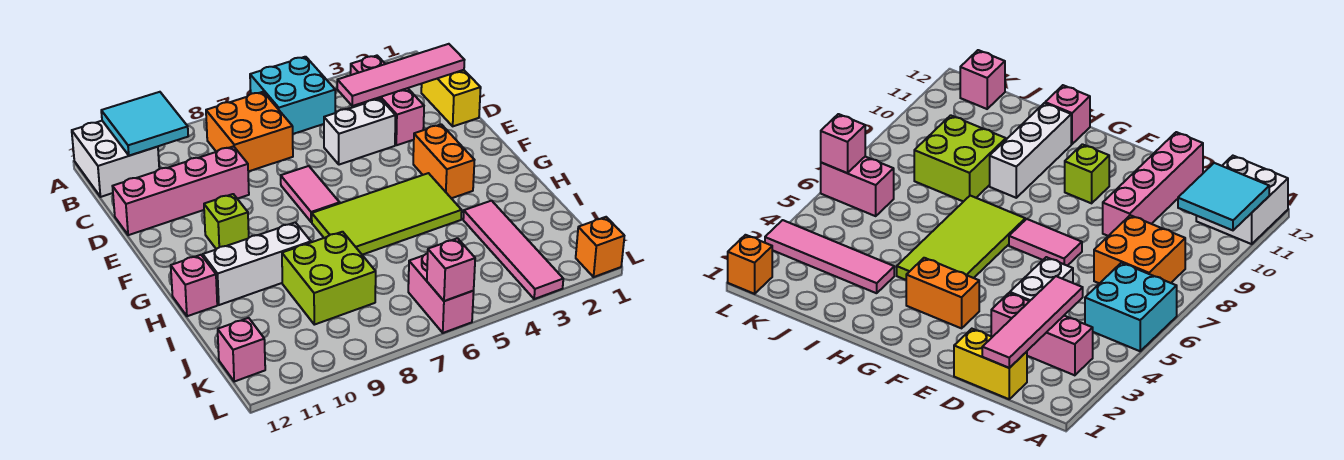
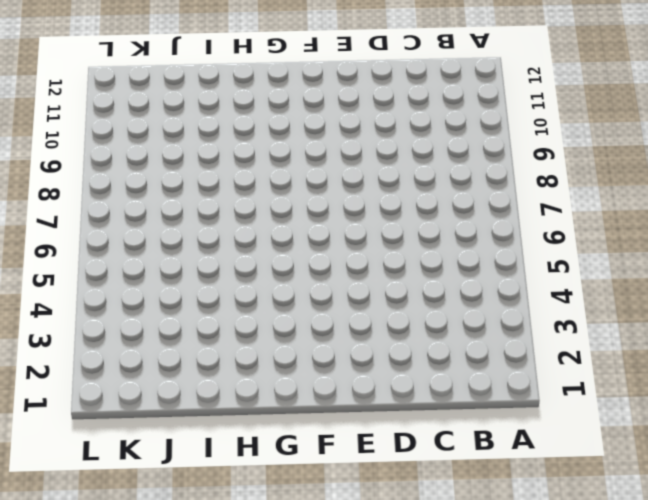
none -> cyan brick A5:B6 level 1
none -> white brick A11:B12 level 1
none -> pink brick B3:D3 level 1

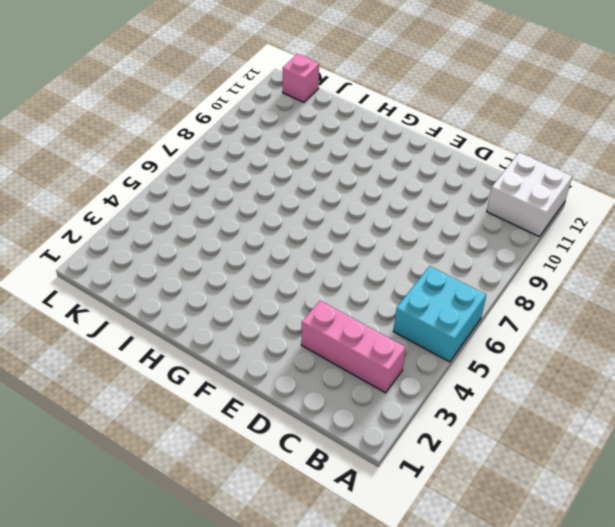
none -> orange brick B7:C8 level 1
none -> yellow brick C1:D1 level 1
none -> white brick D4:D5 level 1

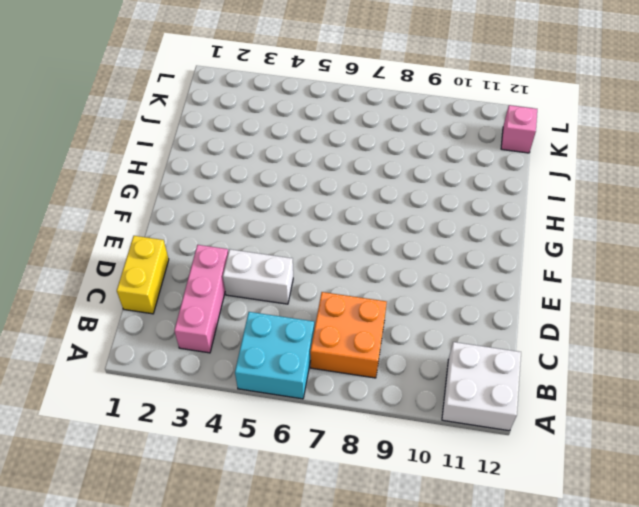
none -> pink brick D9:D12 level 1
none -> pink tile E7:F7 level 1
none -> orange brick F3:G3 level 1

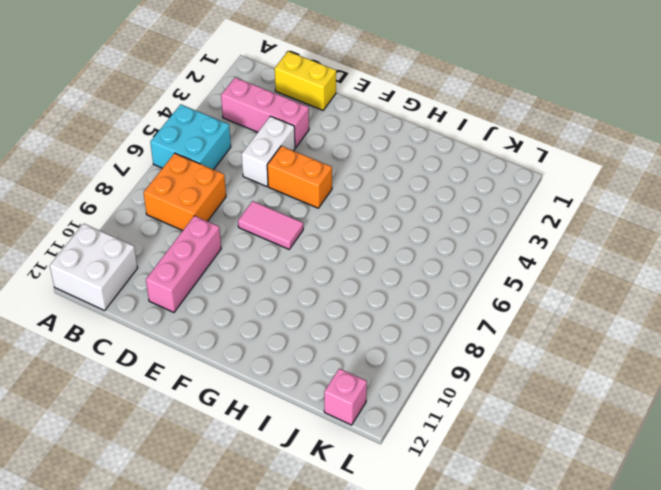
pink brick D9:D11 level 1 -> pink brick D9:D12 level 1
orange brick E5:F5 level 1 -> orange brick F3:G3 level 1
none -> lime brick F10 level 1
none -> lime tile G4:H7 level 1
none -> white brick H9:H11 level 1

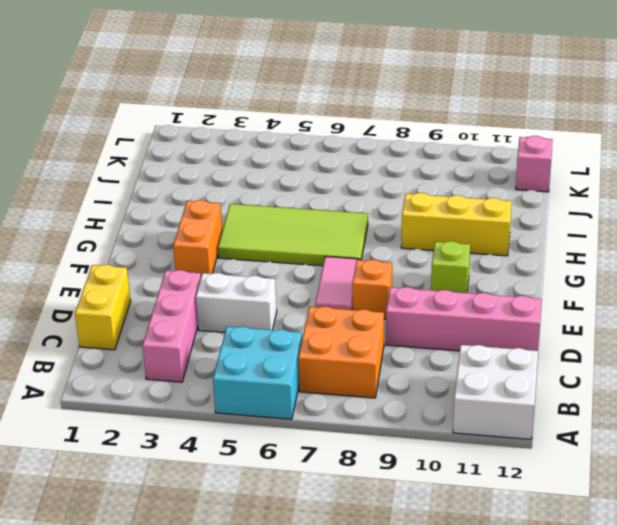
orange brick E8 level 1 -> orange brick L1 level 1
yellow brick H9:H11 level 1 -> white brick H9:H11 level 1
none -> pink brick H12 level 1
none -> pink tile I3:L3 level 1
none -> lime brick I8:J9 level 1

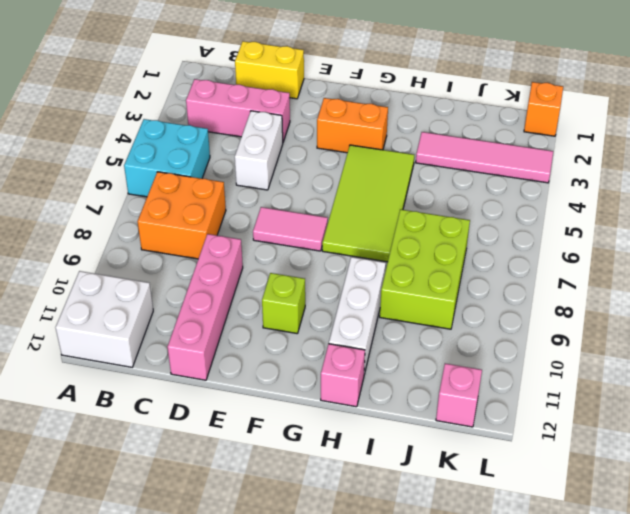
lime brick I7:J9 level 1 -> lime brick I8:J9 level 1
none -> pink brick K6:L6 level 1
none -> cyan tile A10:B11 level 2
none -> pink tile C1:C4 level 2

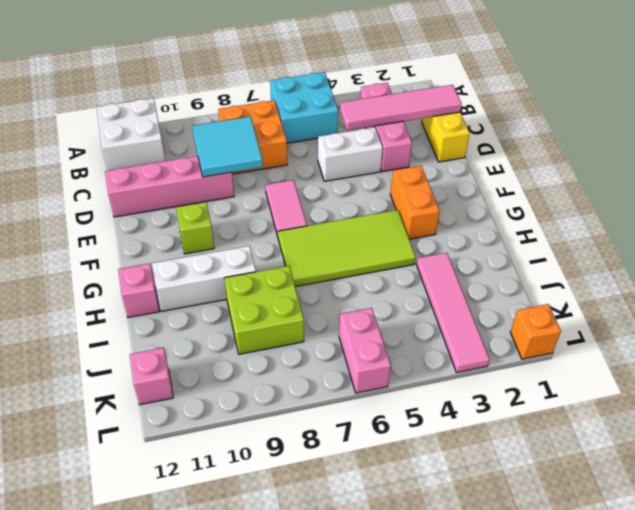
cyan tile C8:D9 level 2 -> cyan tile A10:B11 level 2
none -> pink brick L6 level 2

